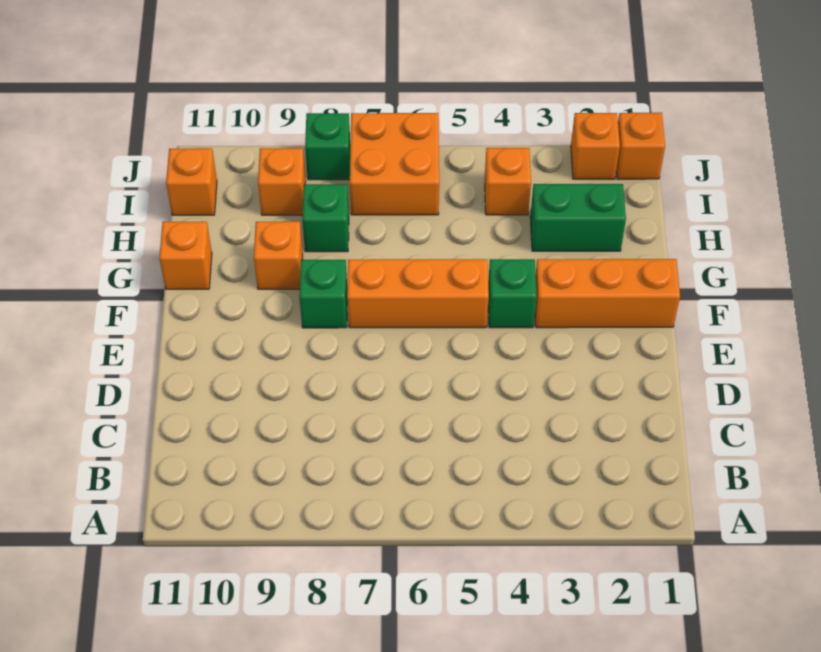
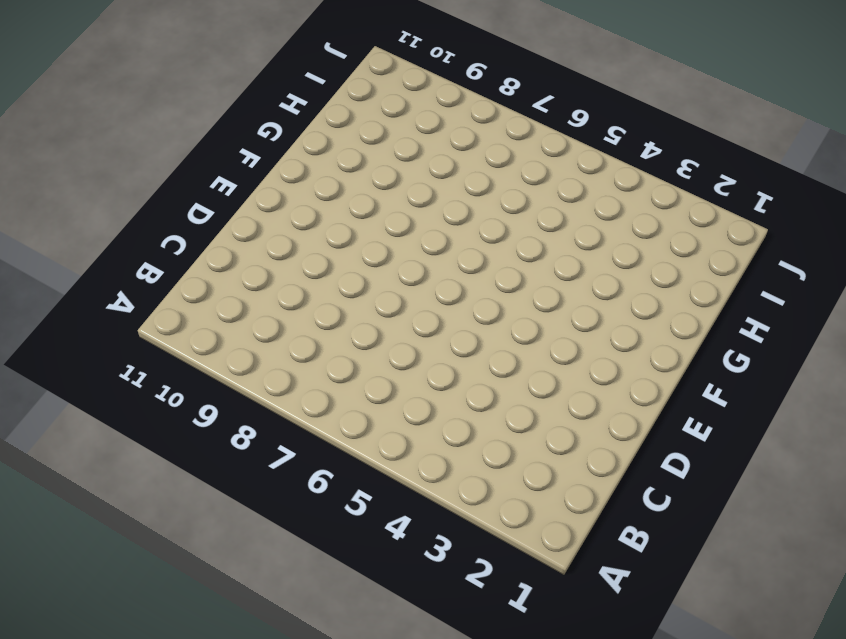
none -> orange brick F1:F3 level 1
none -> green brick F4 level 1
none -> orange brick F5:F7 level 1

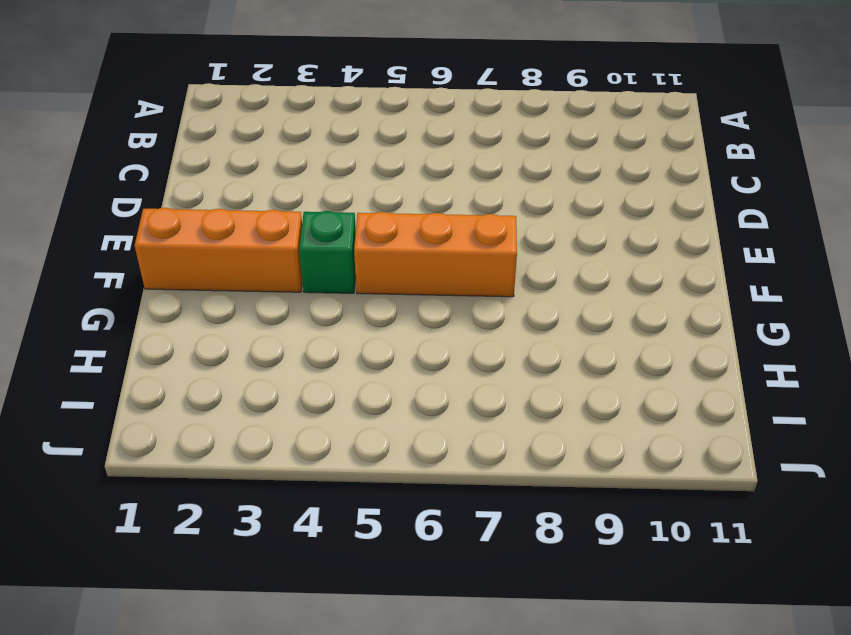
none -> green brick F8 level 1
none -> orange brick G9 level 1
none -> orange brick G11 level 1

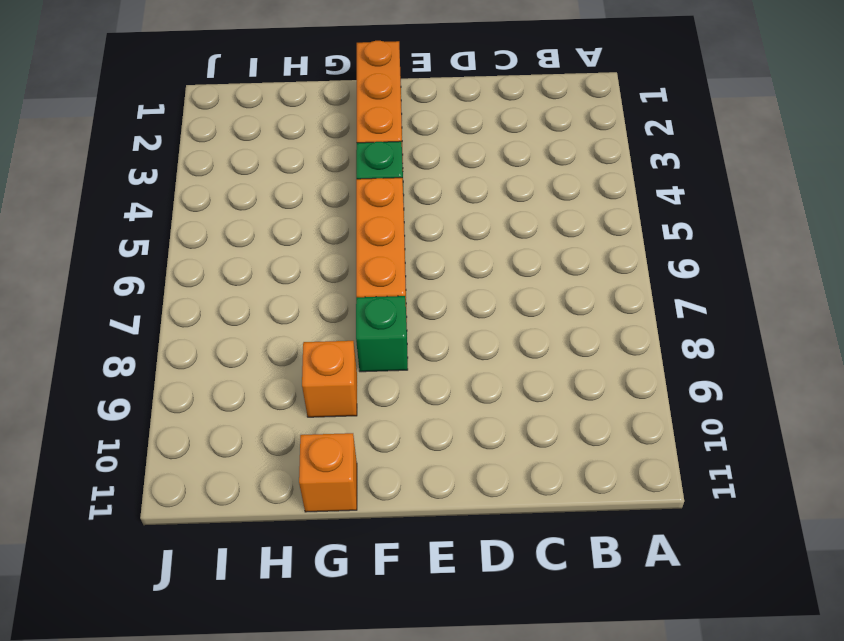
none -> green brick H2:H3 level 1
none -> green brick H8 level 1
none -> orange brick I4 level 1

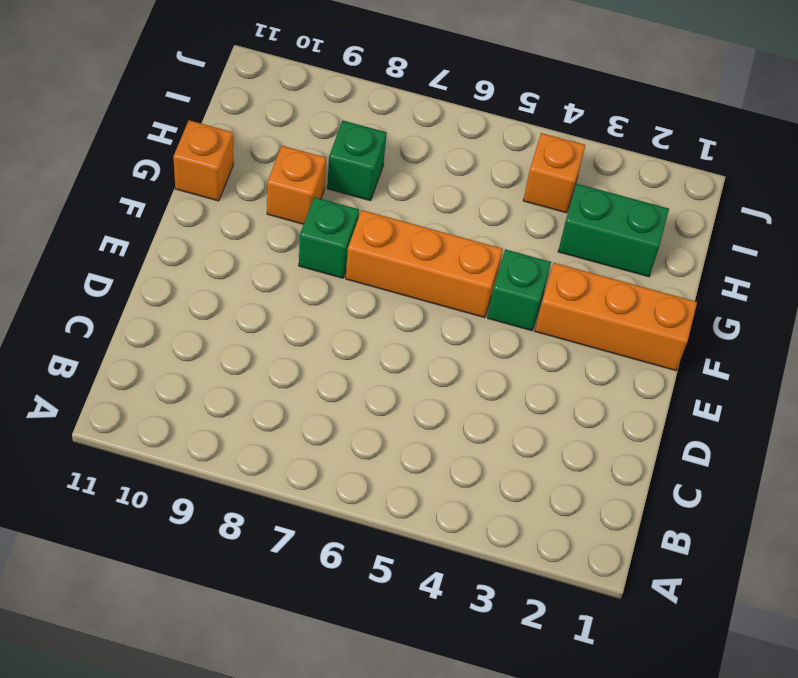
none -> orange brick I6:J7 level 1
none -> orange brick I9 level 1
none -> orange brick I11 level 1

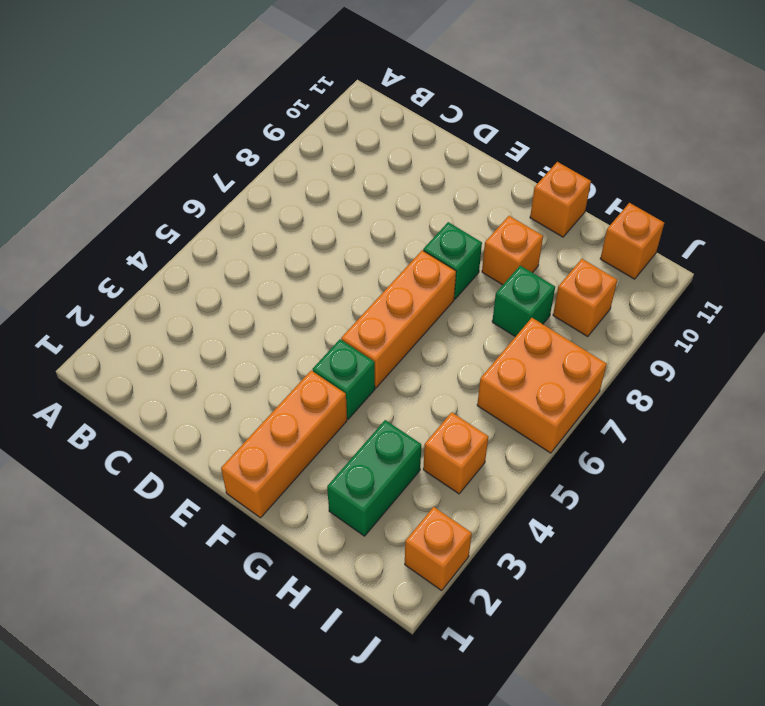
none -> orange brick J1 level 1
none -> green brick J8 level 1

